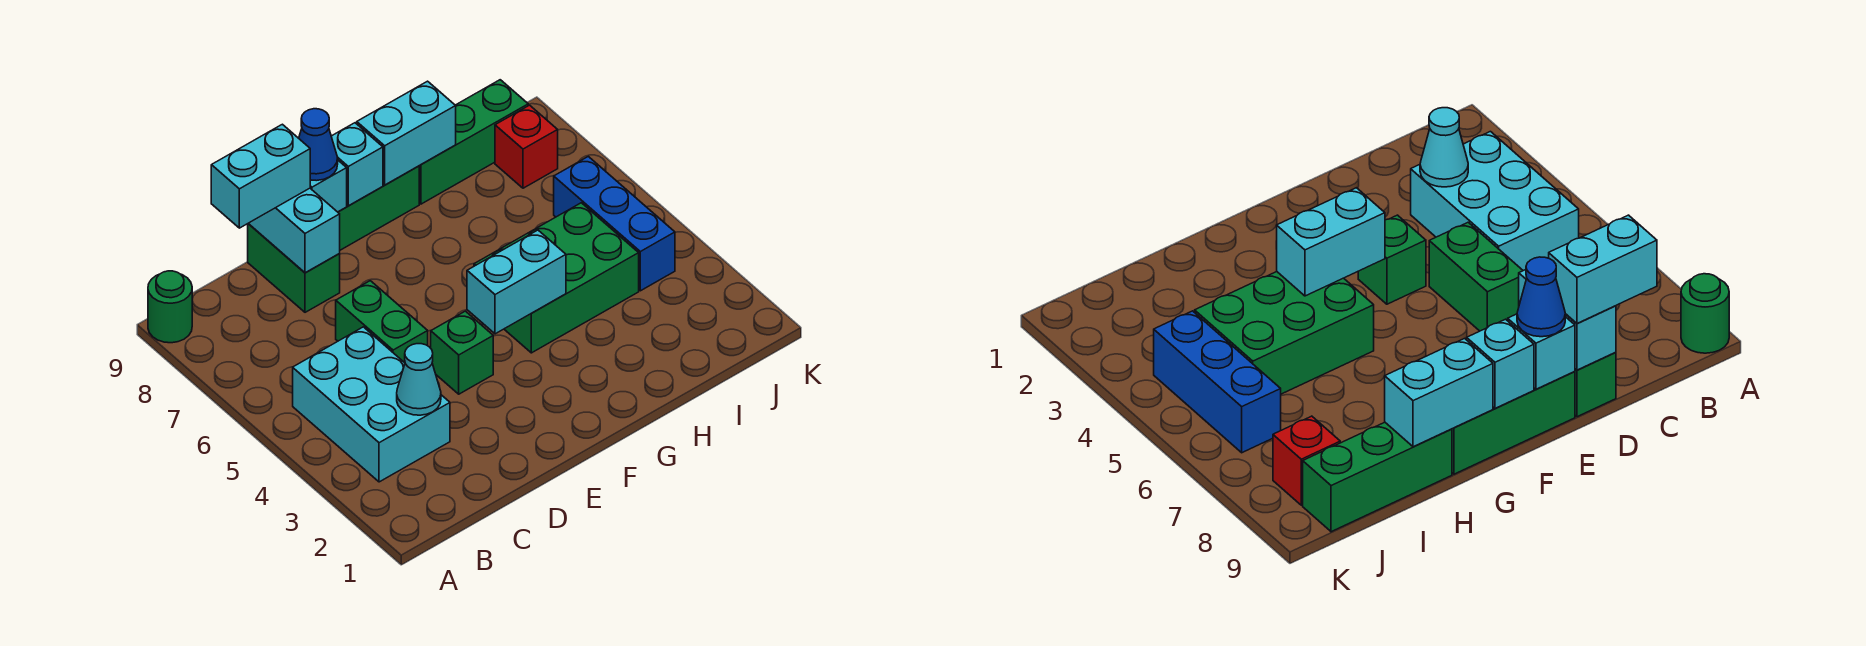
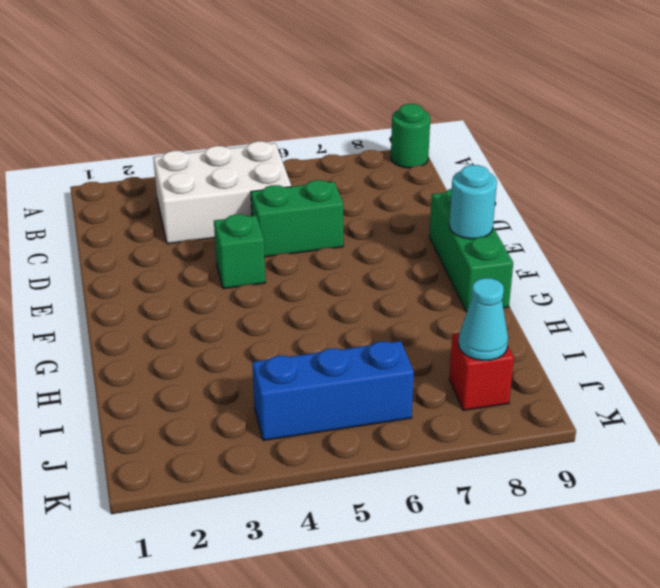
white brick B3:C5 level 1 -> cyan brick B3:C5 level 1
cyan round brick F9 level 2 -> cyan brick F9 level 2
cyan cone J8 level 2 -> cyan cone C3 level 2
none -> green brick D8:D9 level 1
none -> green brick G4:I5 level 1
none -> green brick H9:J9 level 1

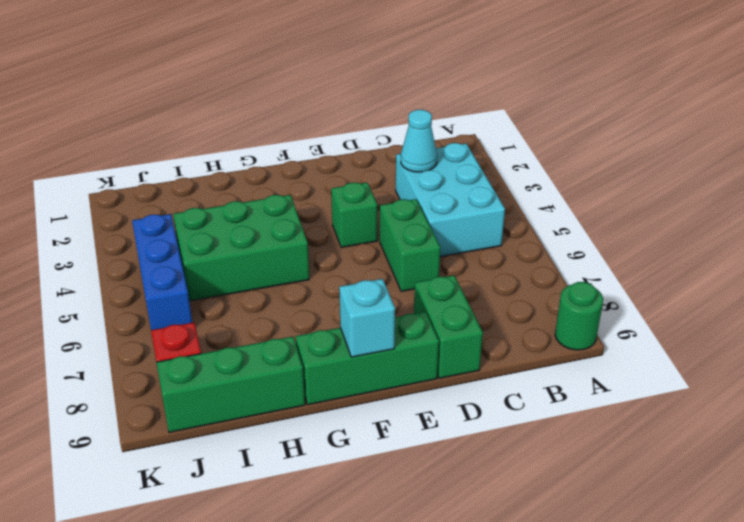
none -> cyan brick D8:D9 level 2
none -> cyan brick E9 level 2
none -> cyan brick F4:G4 level 2

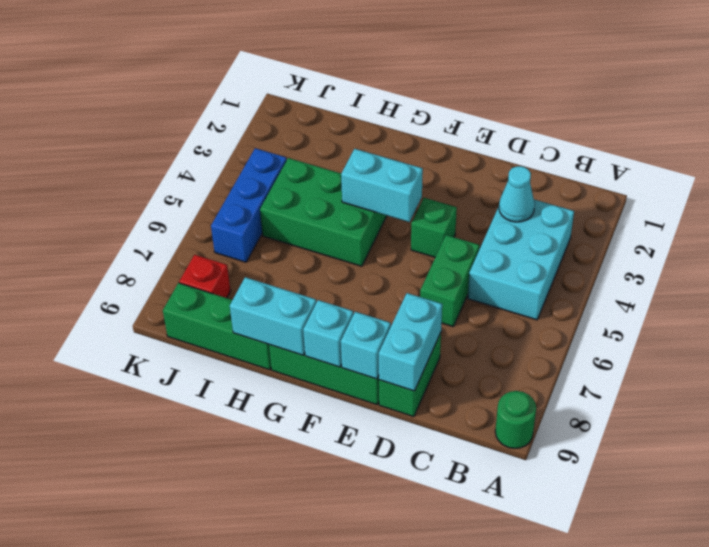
none -> cyan brick C9:D9 level 3
none -> blue cone E9 level 3

